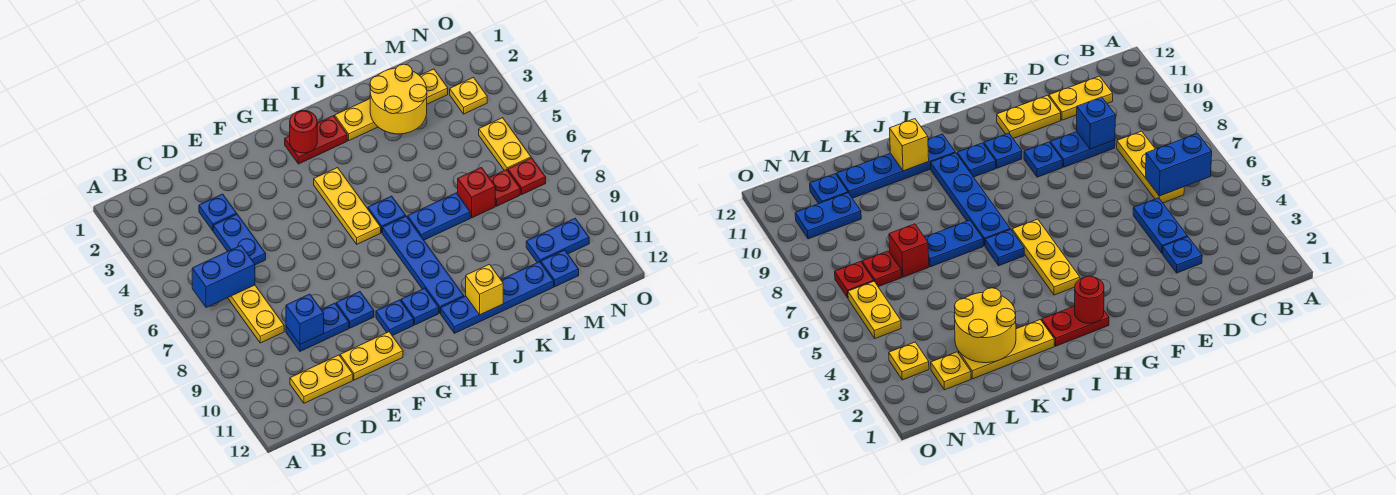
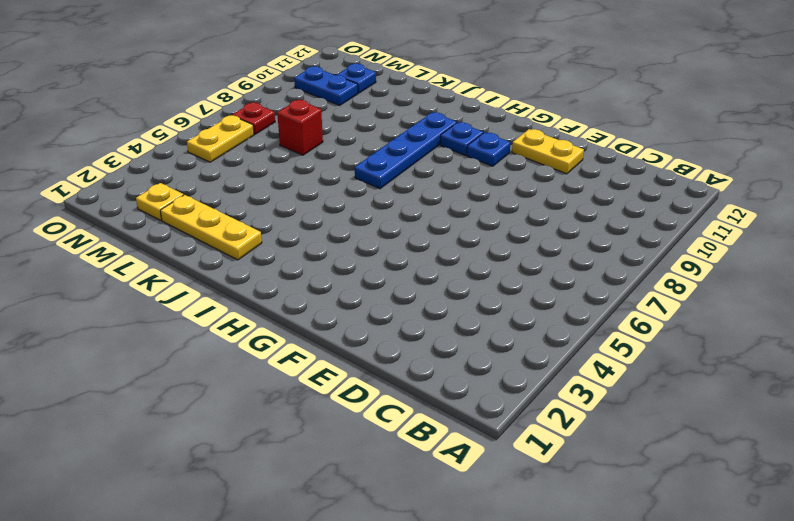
none -> yellow plate C6:C8 level 1
none -> yellow plate C11:D11 level 1
none -> blue plate D3 level 1

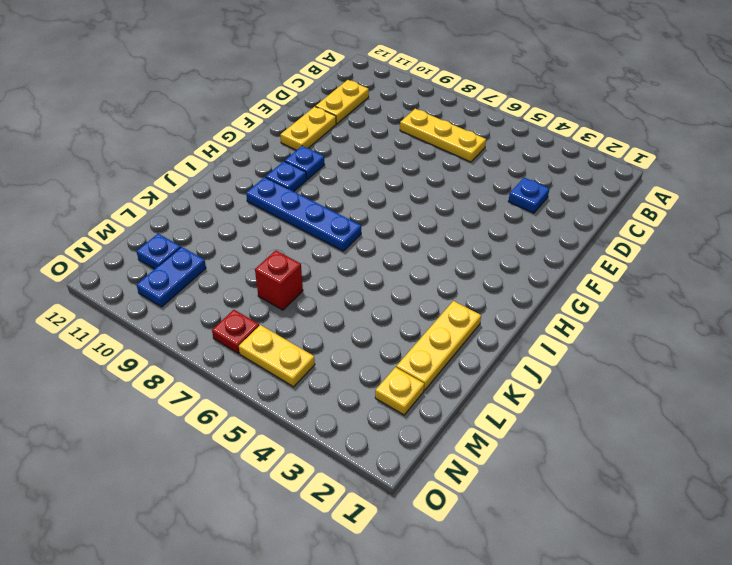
none -> blue plate D4:D5 level 1
none -> blue plate D9:E9 level 1
none -> blue plate F9 level 1

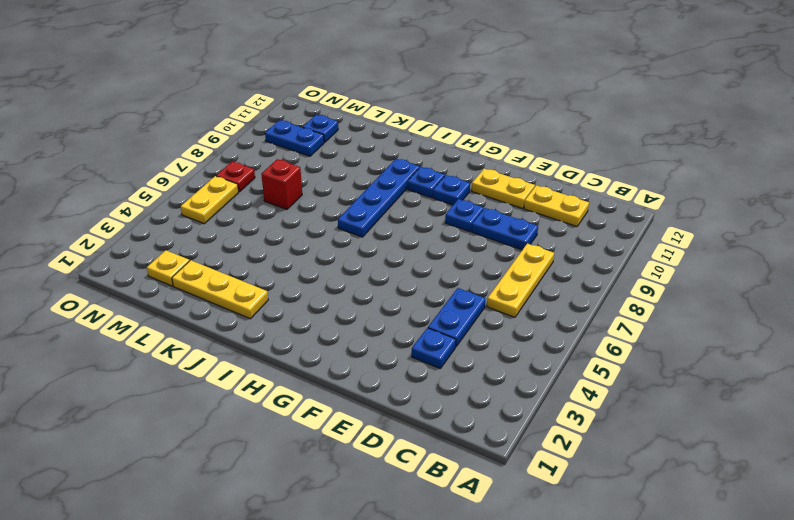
none -> red plate H2:I2 level 1
none -> yellow plate H4:H6 level 1
none -> blue plate I6 level 1

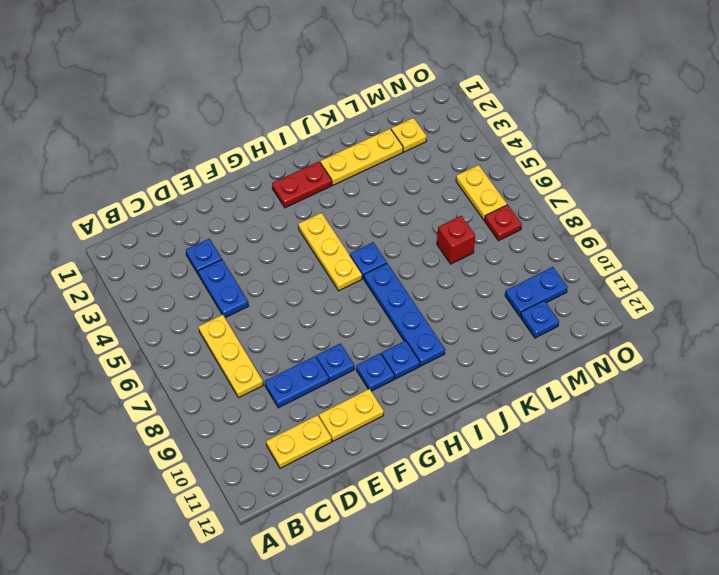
none -> blue plate I11:L11 level 1
none -> blue plate J7:K7 level 1
none -> red plate M7 level 1

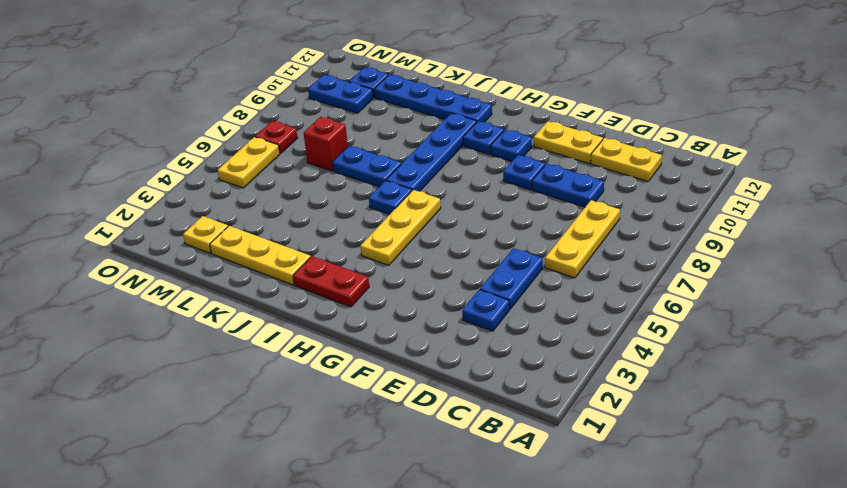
none -> red plate M7 level 1
none -> yellow plate N3 level 1
none -> blue brick B6:C6 level 2

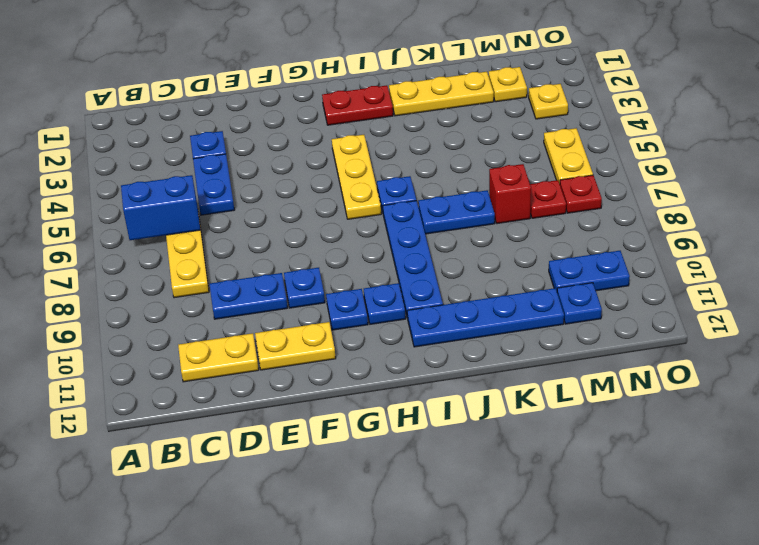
none -> blue brick D9 level 2
none -> red round brick H2 level 2
none -> yellow brick J11 level 2

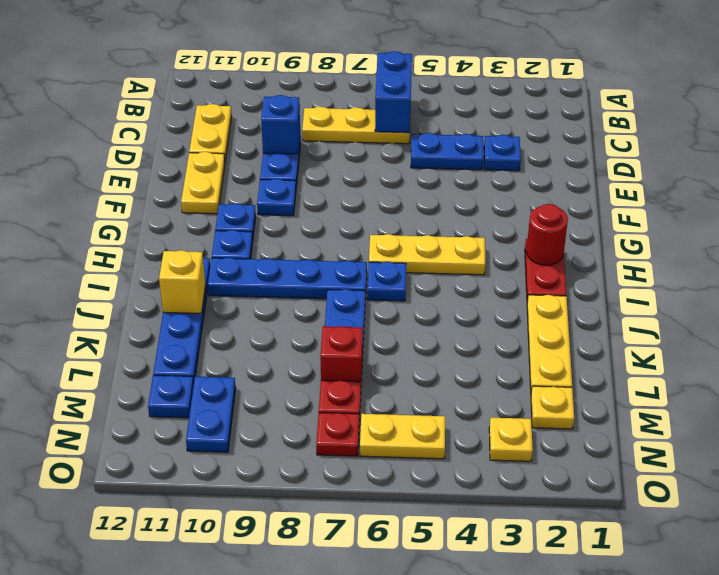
none -> yellow round brick K2:L3 level 2

